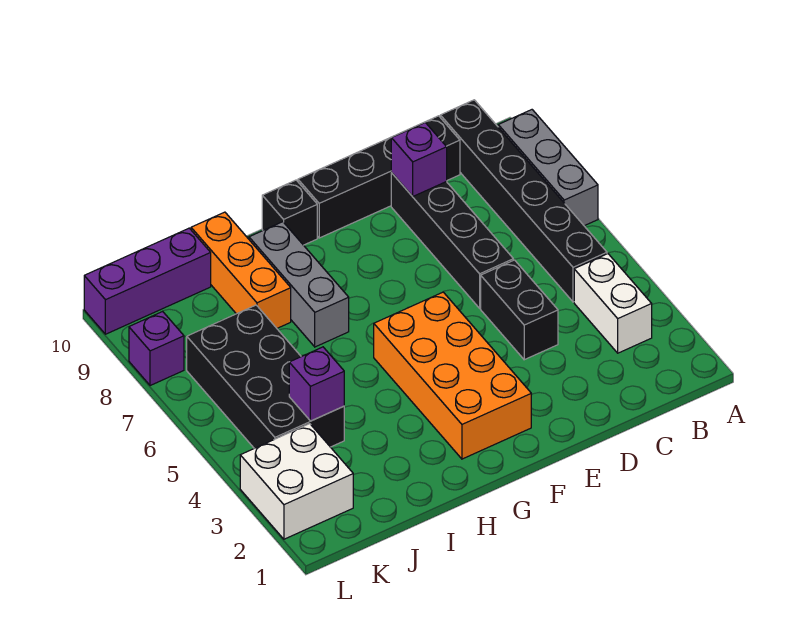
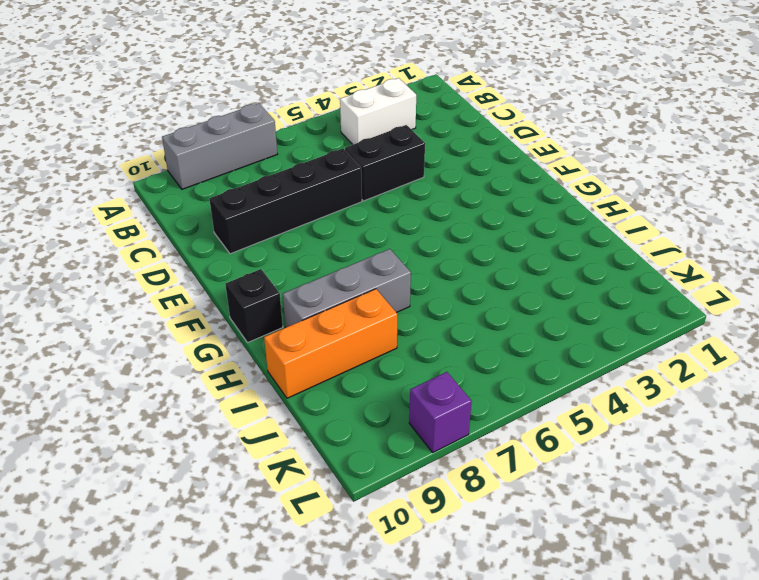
none -> black brick B5:B10 level 1
none -> black brick C10:F10 level 1
none -> orange brick F2:G5 level 1

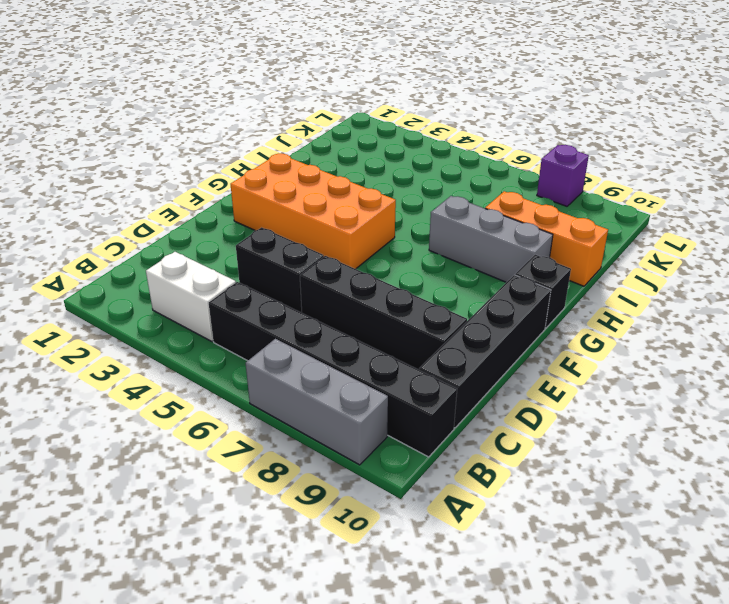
none -> black brick J4:K7 level 1
none -> purple brick J10:L10 level 1
none -> white brick K2:L3 level 1

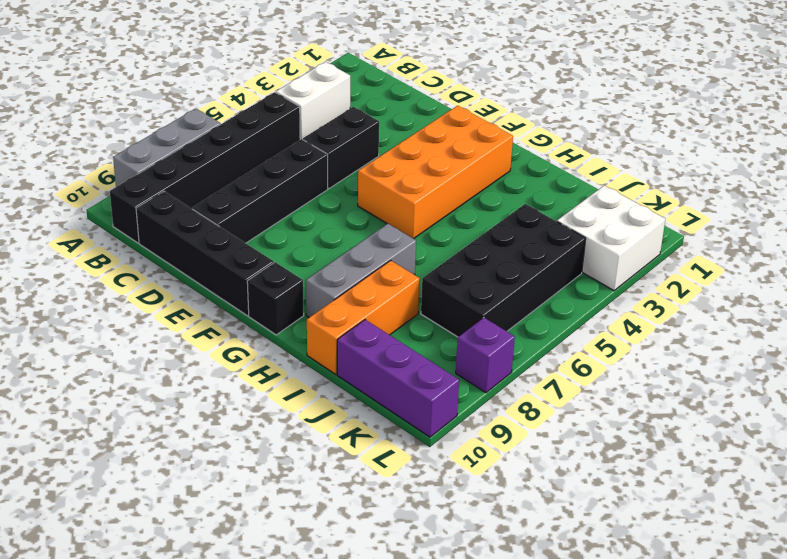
none -> purple brick D9 level 2
none -> purple brick J4 level 2

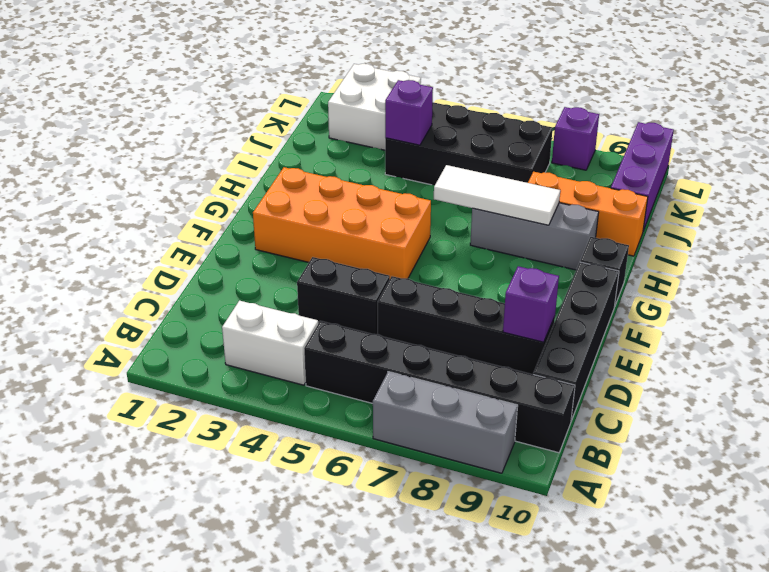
white tile H6:H8 level 2 -> none

